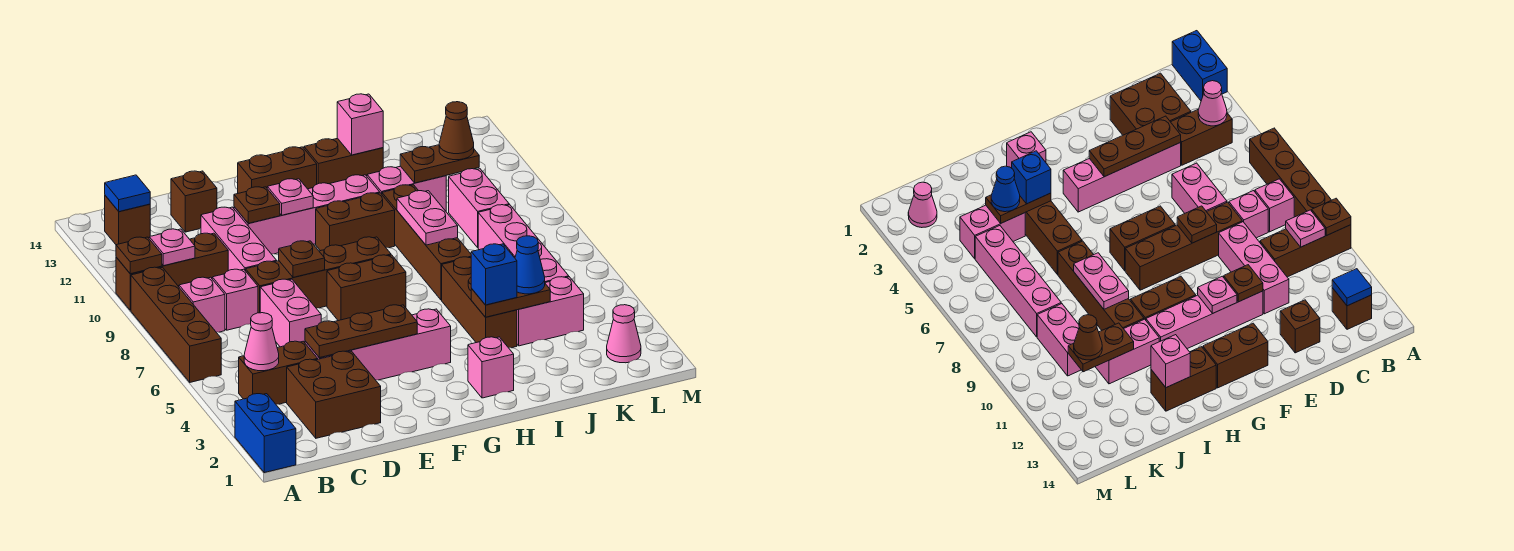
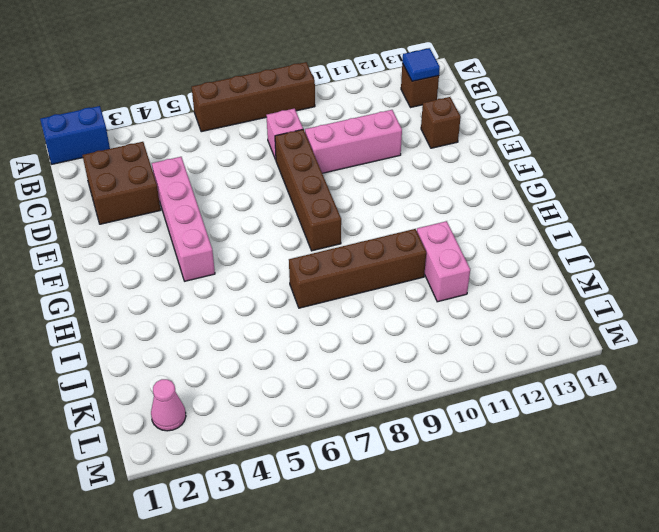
none -> brown brick A10:C10 level 1
none -> brown brick B4:C4 level 1
none -> pink brick B8 level 1
none -> pink brick D6:D7 level 1

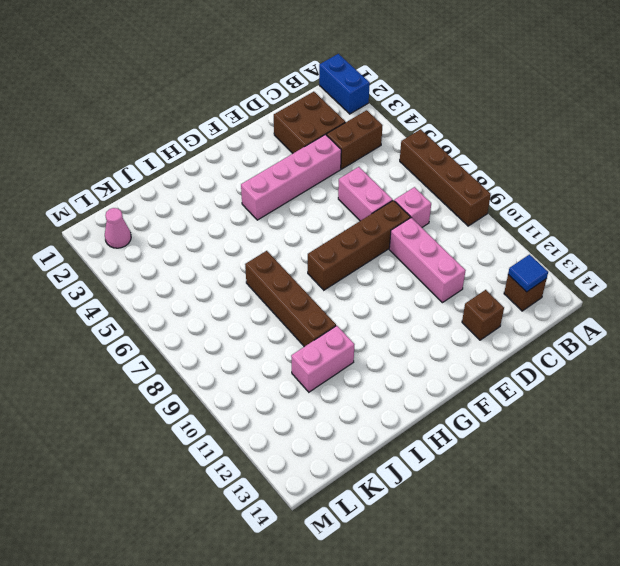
none -> brown brick A10:C10 level 1
none -> pink brick B8 level 1
none -> pink brick E11:H11 level 1
none -> brown brick F7:G7 level 1

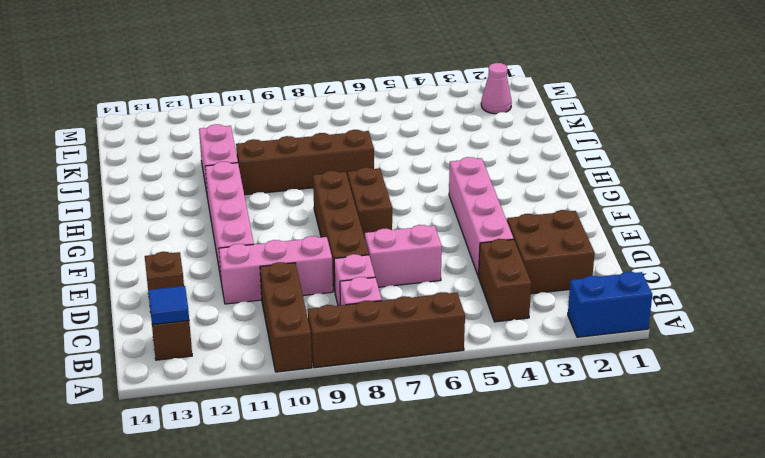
none -> brown brick F13:G13 level 1
none -> brown brick G10:H10 level 1
none -> pink brick H2 level 1
none -> brown brick H13:I13 level 1

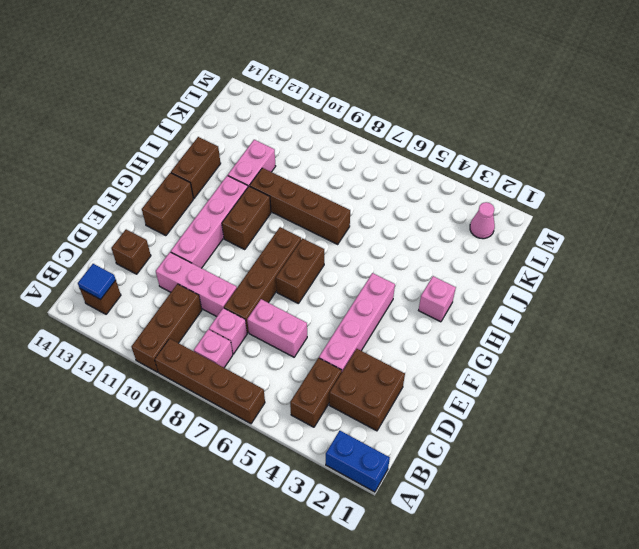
none -> brown brick I4:I6 level 1
none -> pink brick J4:K4 level 1
none -> pink brick K5:K8 level 1
none -> pink brick K9:K10 level 1

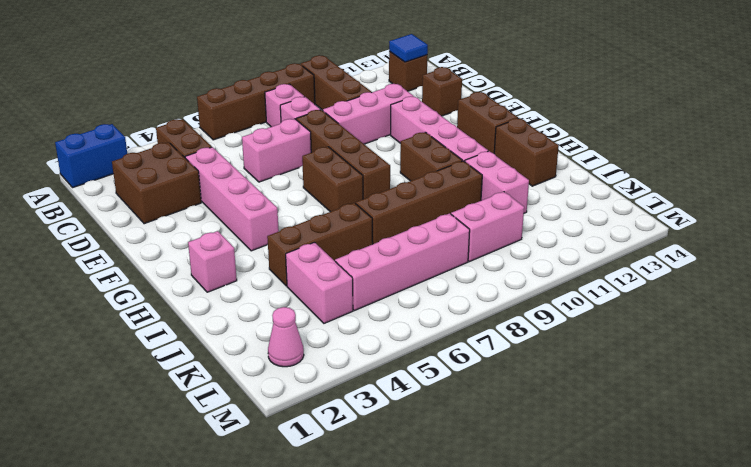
none -> brown plate A10 level 2
none -> pink cone B4 level 2
none -> pink plate B10 level 2
none -> brown plate D4:F4 level 2

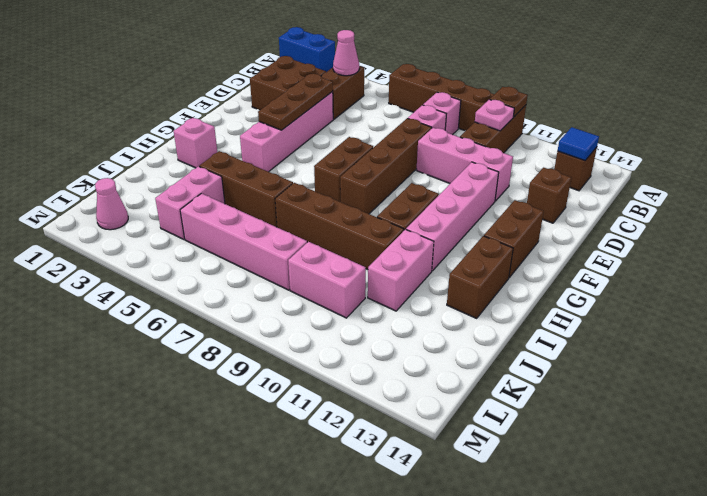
none -> pink brick D6:D7 level 1
none -> brown plate E8 level 2
none -> brown plate E11 level 2
none -> pink plate F11 level 2

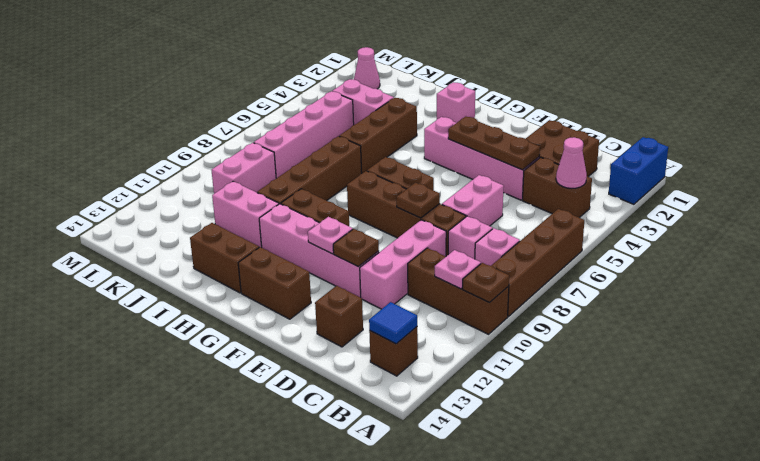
none -> brown plate I4:J4 level 2
none -> pink plate I8:I9 level 2
none -> pink brick I13 level 2
none -> brown plate J11:K11 level 2

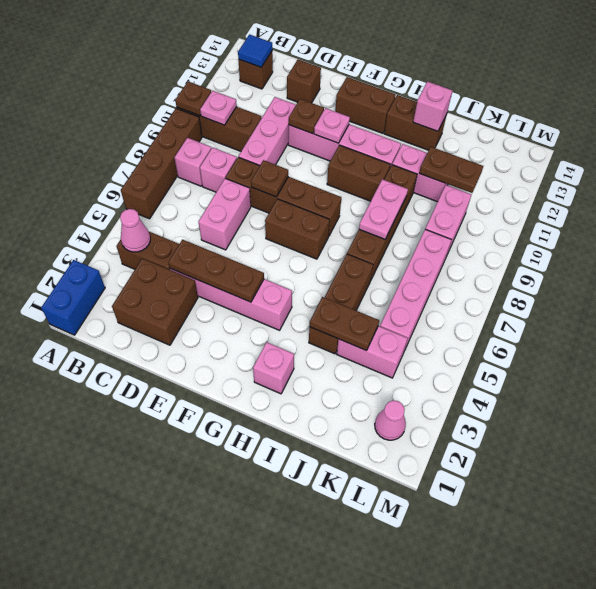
none -> blue brick I4 level 3
none -> blue cone J4 level 3
none -> brown cone K11 level 3

